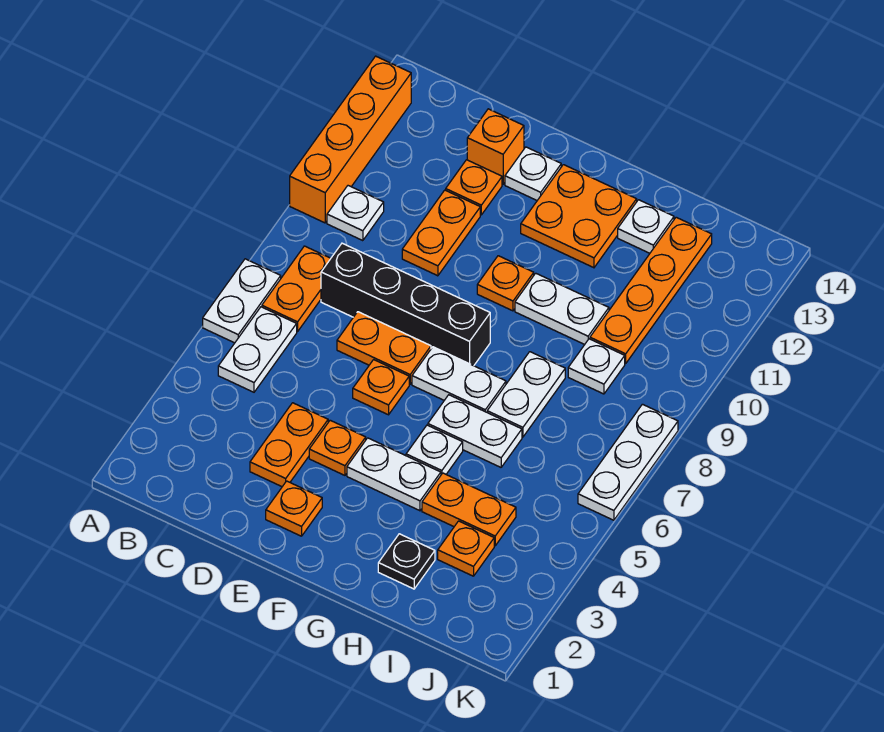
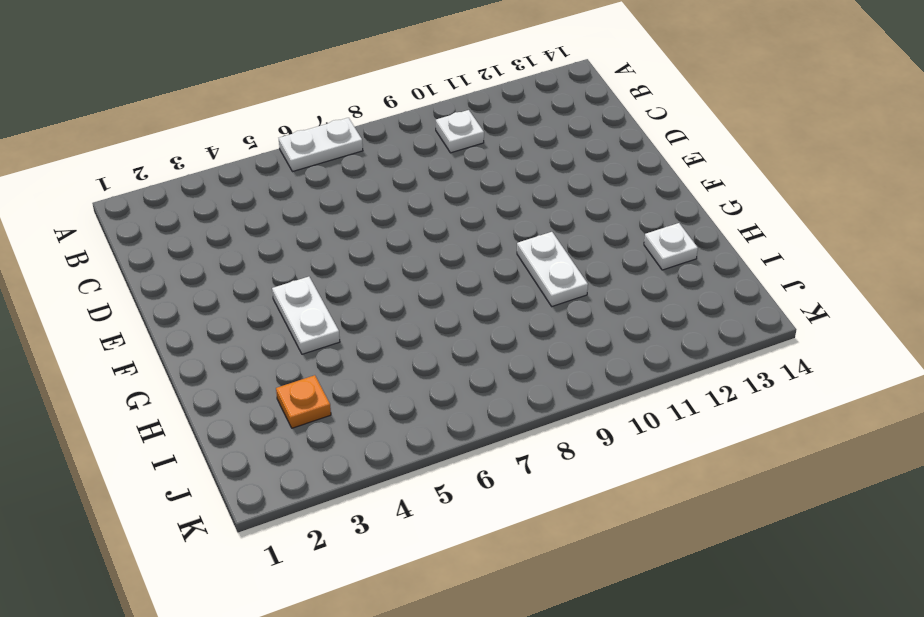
none -> orange brick A10:A13 level 1
none -> white plate B5:B6 level 1
none -> orange plate B7:B8 level 1
none -> black brick C8:F8 level 1

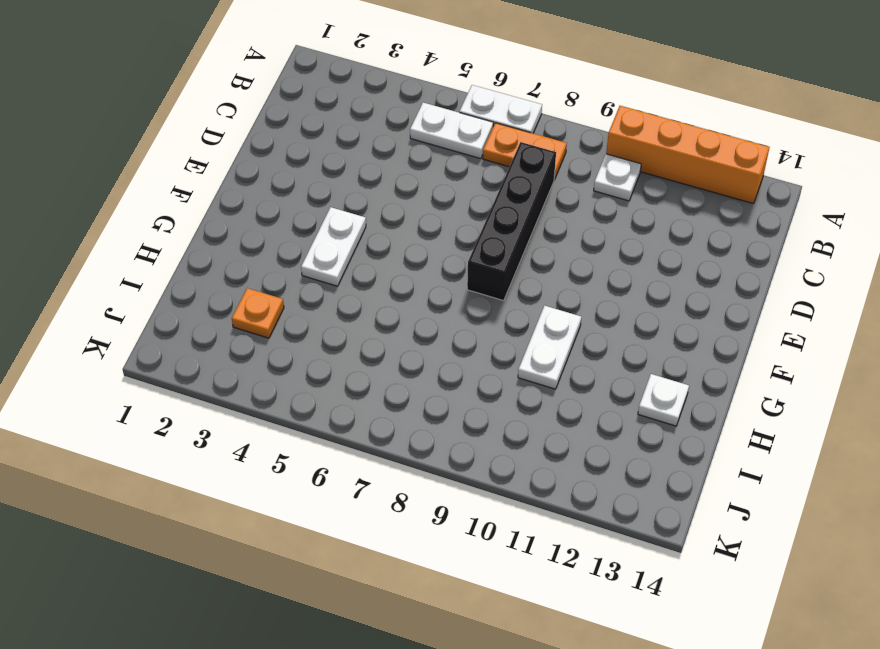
none -> orange plate D3:D4 level 1
none -> orange plate D7:E7 level 1
none -> orange plate D10:D11 level 1
none -> orange plate D12 level 1

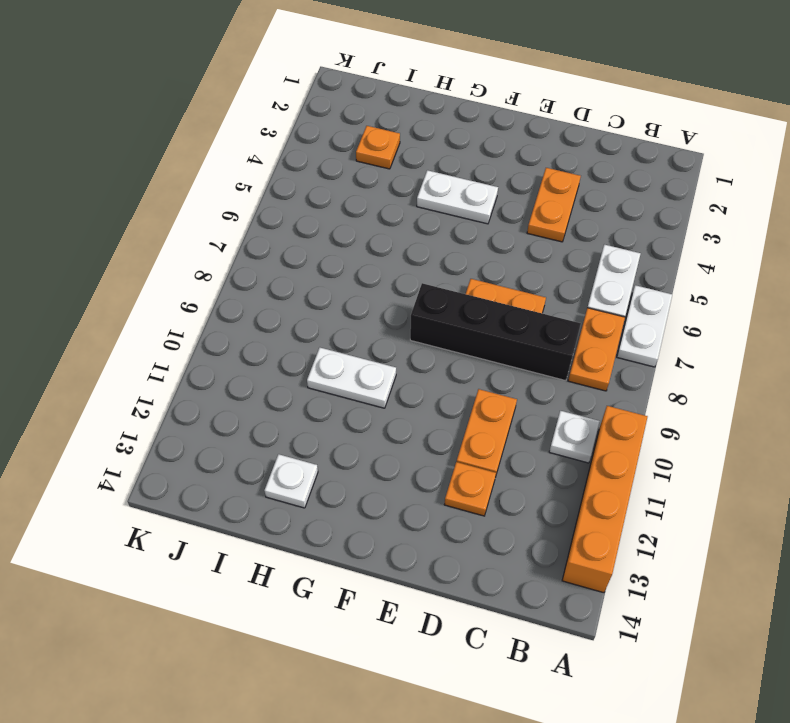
none -> orange brick D13 level 1
none -> orange plate E2 level 1
none -> orange plate E4 level 1
none -> orange plate E6 level 1

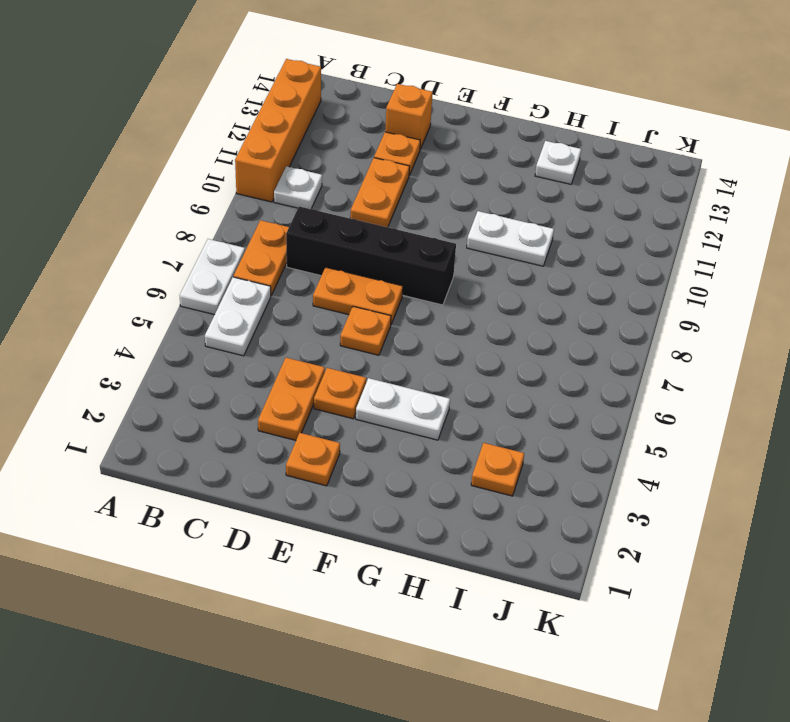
none -> white plate E13 level 1
none -> white plate F7:G7 level 1
none -> orange plate F10 level 1
none -> orange plate F12:G13 level 1

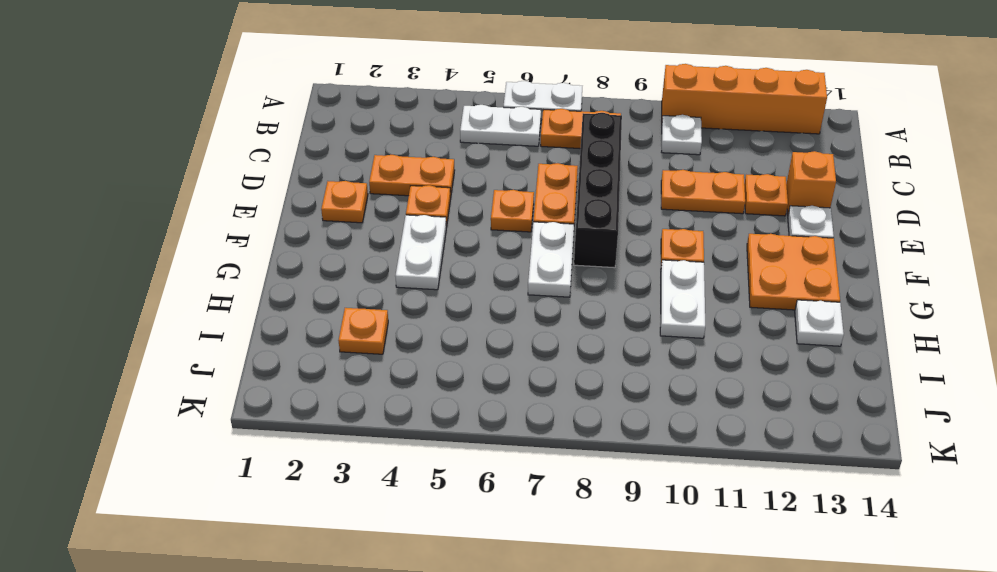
none -> white plate G5 level 1
none -> white plate G6:H6 level 1
none -> black plate H2 level 1
none -> orange plate H4:I4 level 1

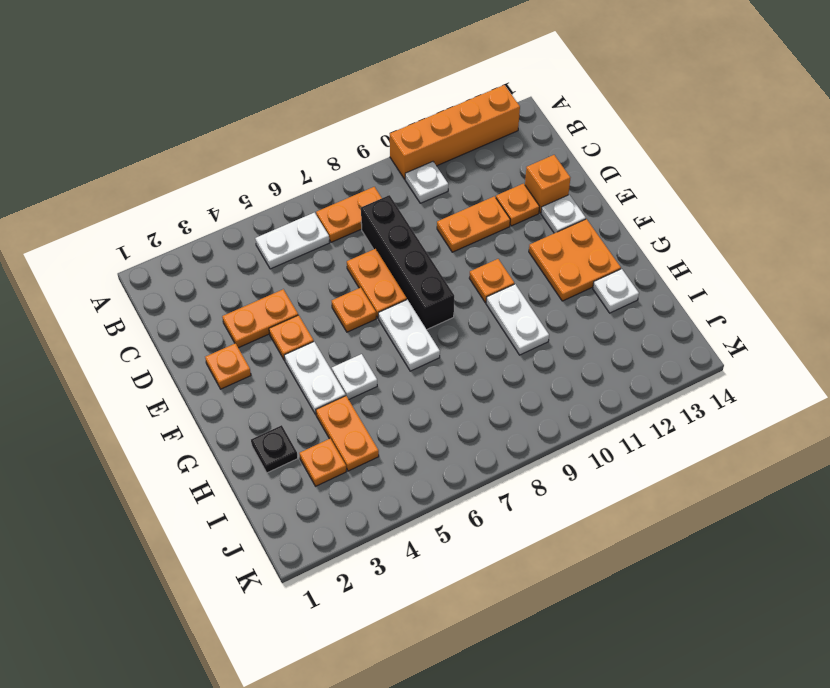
none -> white plate A6:A7 level 1
none -> white plate G6:H6 level 1
none -> white plate H7:H8 level 1
none -> white plate I9 level 1

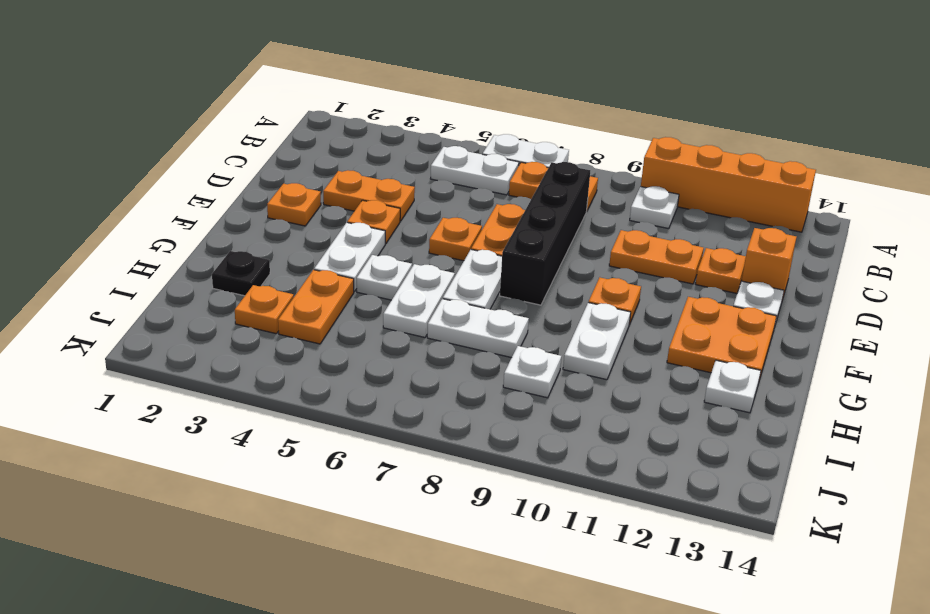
none -> orange plate I10:I13 level 1
none -> white plate K6:K8 level 1

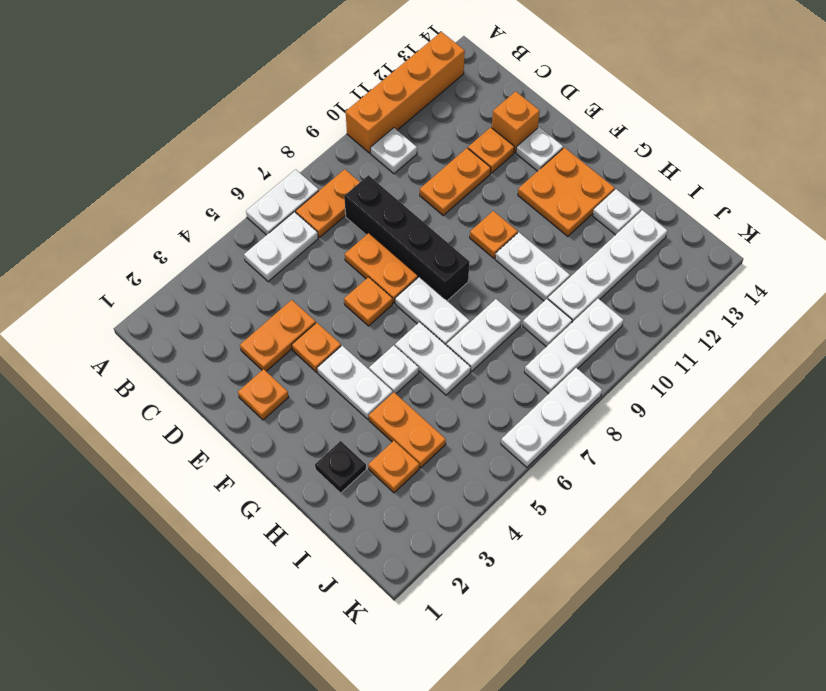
white plate I10:I13 level 1 -> orange plate I10:I13 level 1
white plate J8:J10 level 1 -> none

